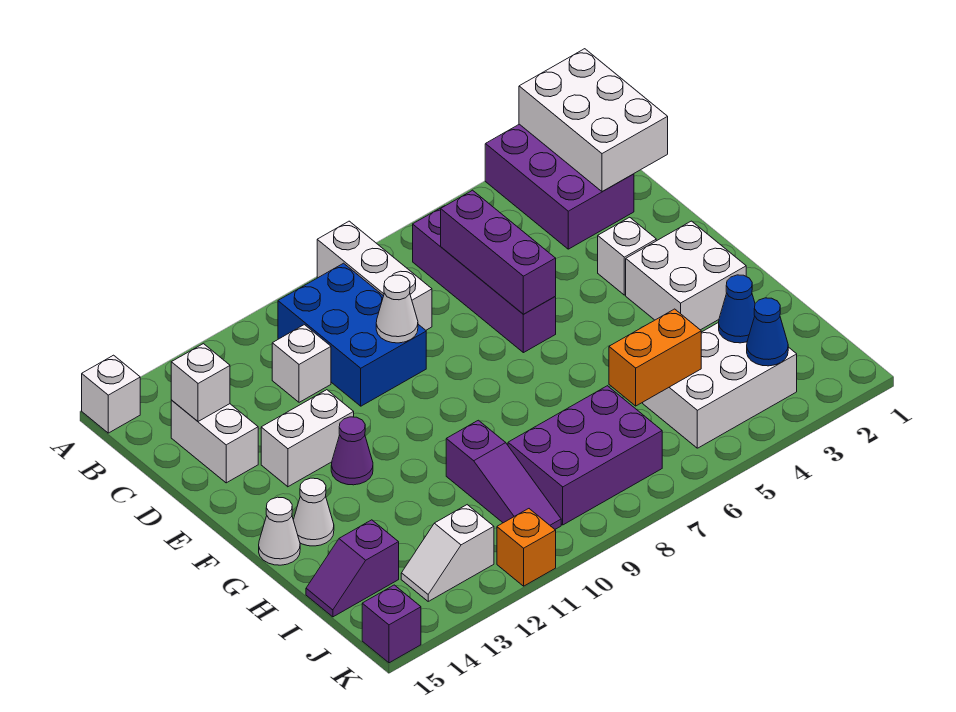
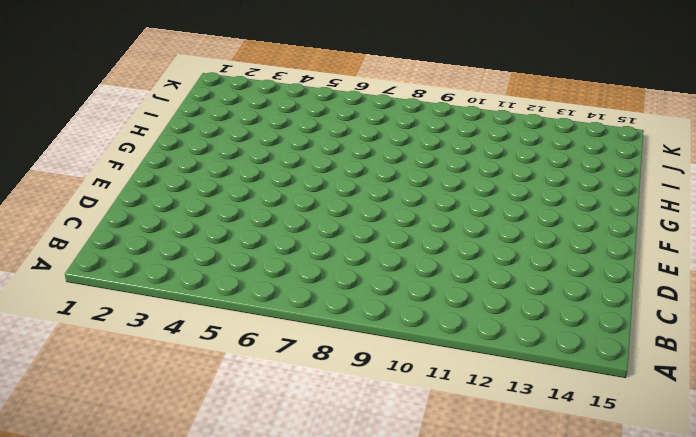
none -> purple brick A2:C3 level 1
none -> white brick A8:C8 level 1
none -> white brick A15 level 1

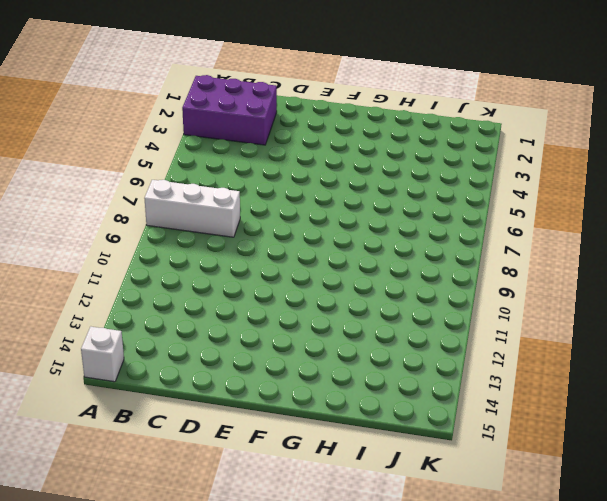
none -> purple brick B6:E6 level 1
none -> blue brick B9:D10 level 1
none -> white brick C11 level 1

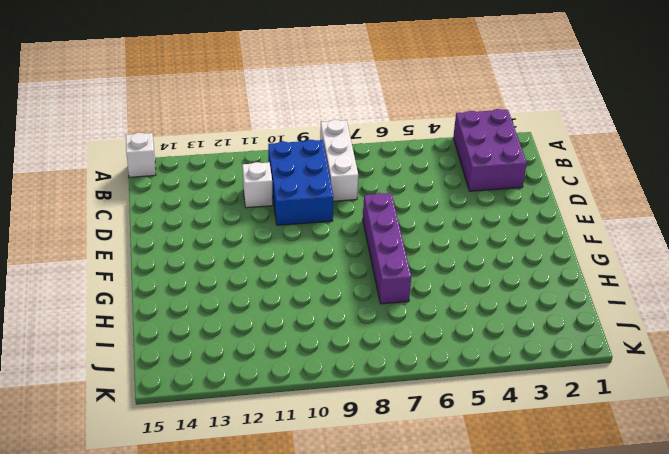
purple brick E7:H7 level 1 -> purple brick B6:E6 level 1
none -> white brick C14:D14 level 1
none -> white brick E3 level 1
none -> white brick E12:E13 level 1

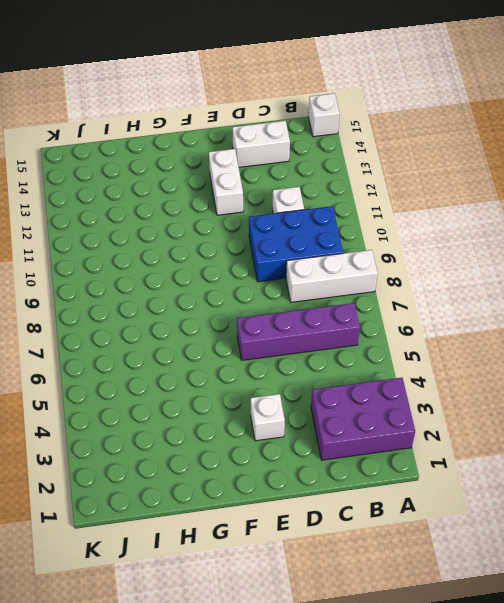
none -> white brick F2:G3 level 1
none -> purple cone F12 level 1
none -> white cone G14 level 1

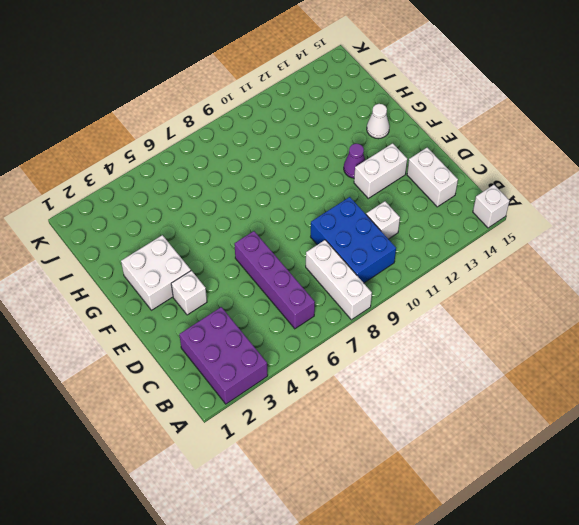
none -> white cone G15 level 1
none -> purple slope H10:J10 level 1 top H
none -> white brick I3:J5 level 1

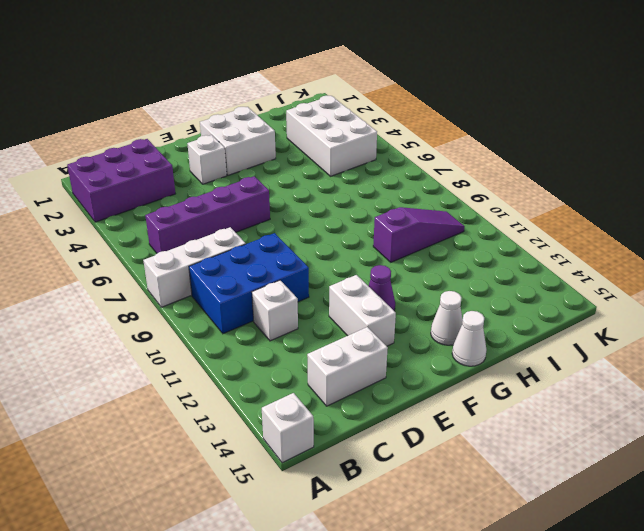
none -> purple brick I7:J9 level 1
none -> purple slope I14:I15 level 1 top 14
none -> white slope J12:J13 level 1 top 12

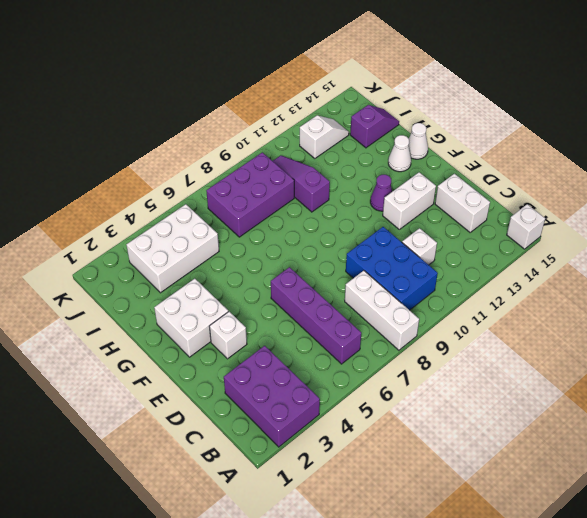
none -> orange brick K11 level 1
none -> purple brick K15 level 1
none -> white brick A1:C2 level 2

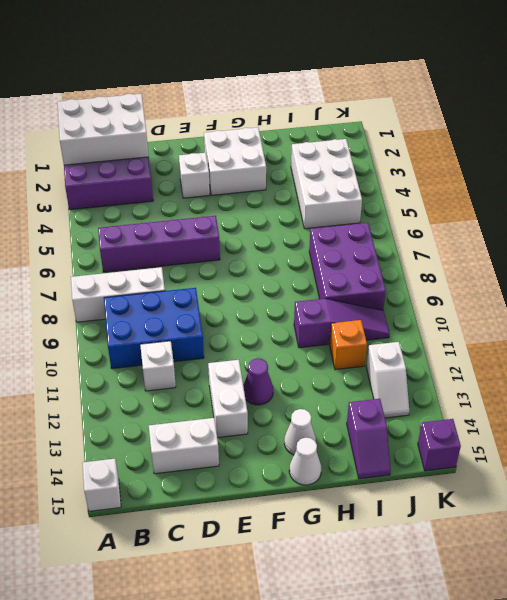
orange brick I11 level 1 -> orange brick K11 level 1
none -> purple brick C6:E6 level 2
none -> white brick C14 level 2
none -> white cone D9 level 2

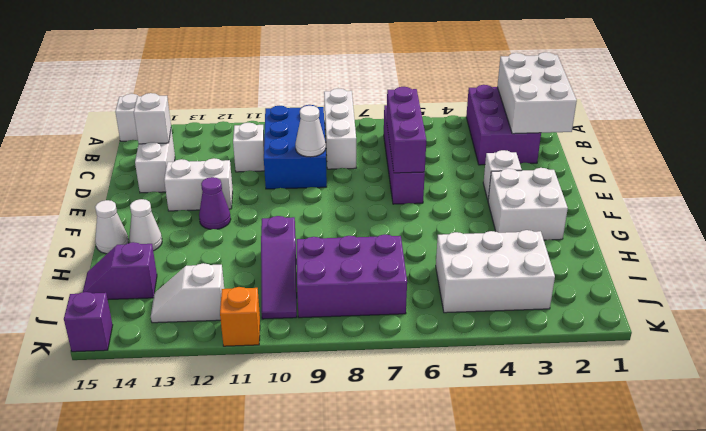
none -> blue cone I3 level 2
none -> orange brick I5:I6 level 2
none -> blue cone J3 level 2

